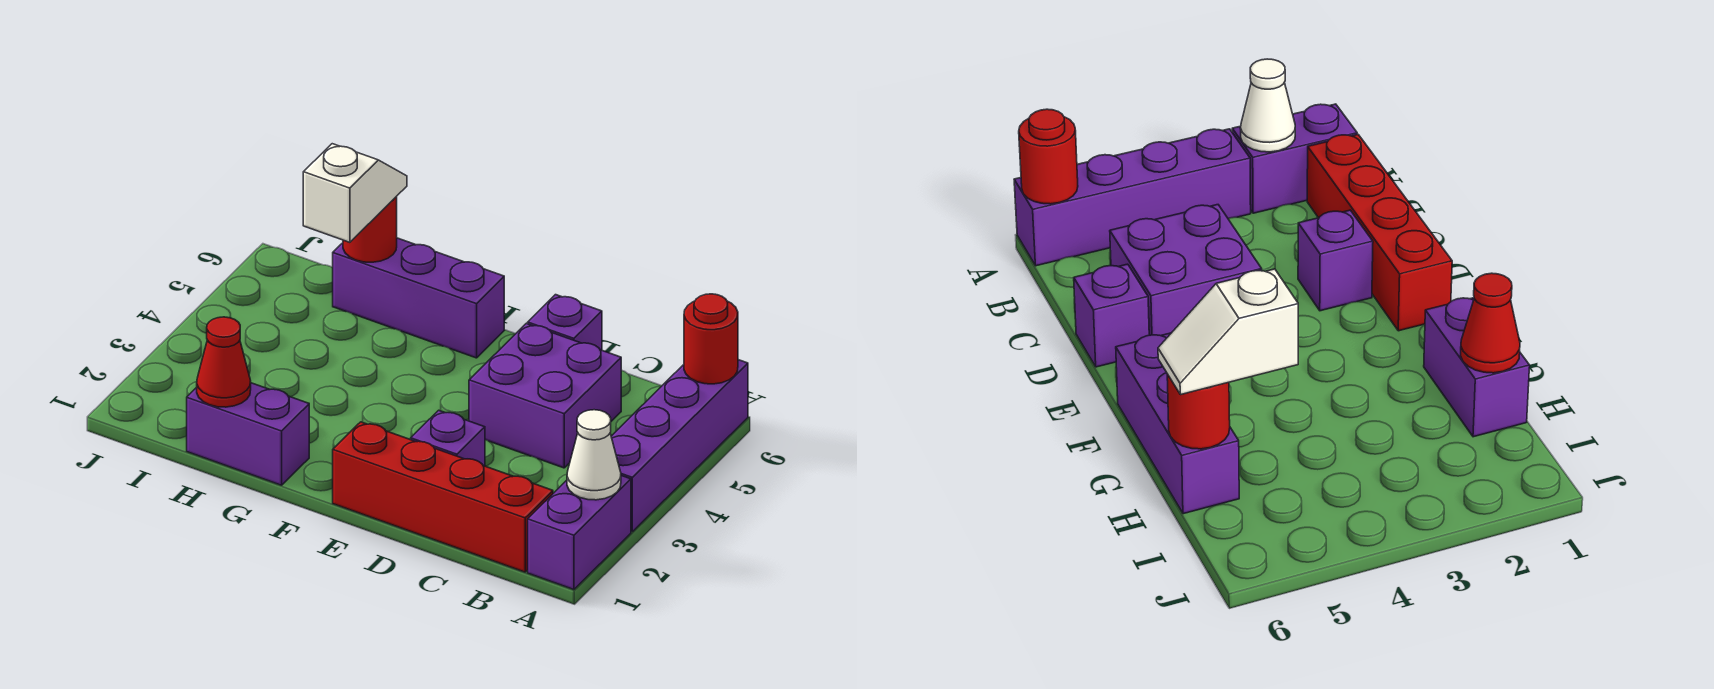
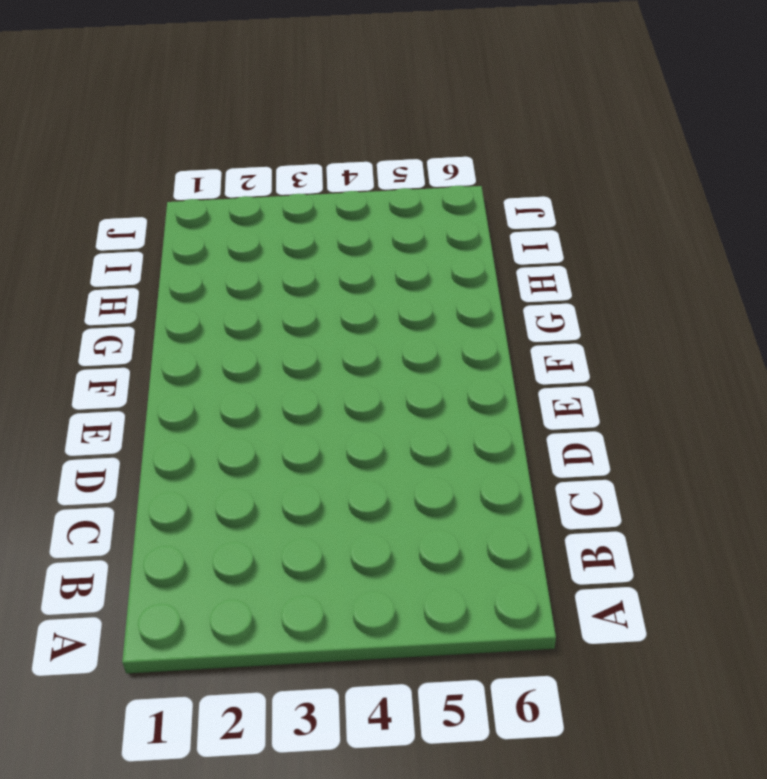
none -> purple brick A1:A2 level 1
none -> purple brick A3:A6 level 1
none -> red brick B1:E1 level 1

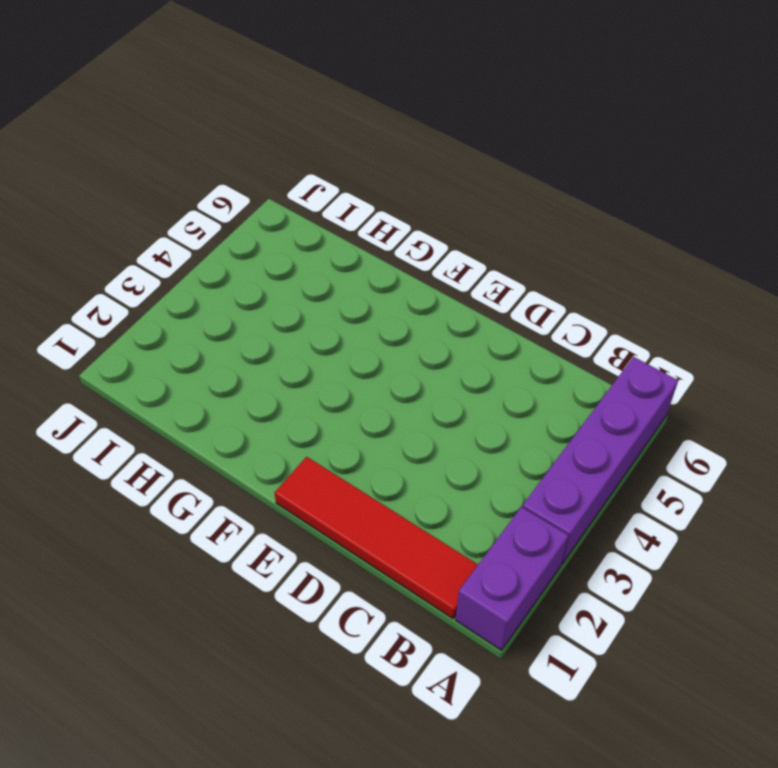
red tile B1:E1 level 1 -> red brick B1:E1 level 1
none -> purple brick C4:D5 level 1
none -> purple brick D2 level 1
none -> purple brick D6 level 1

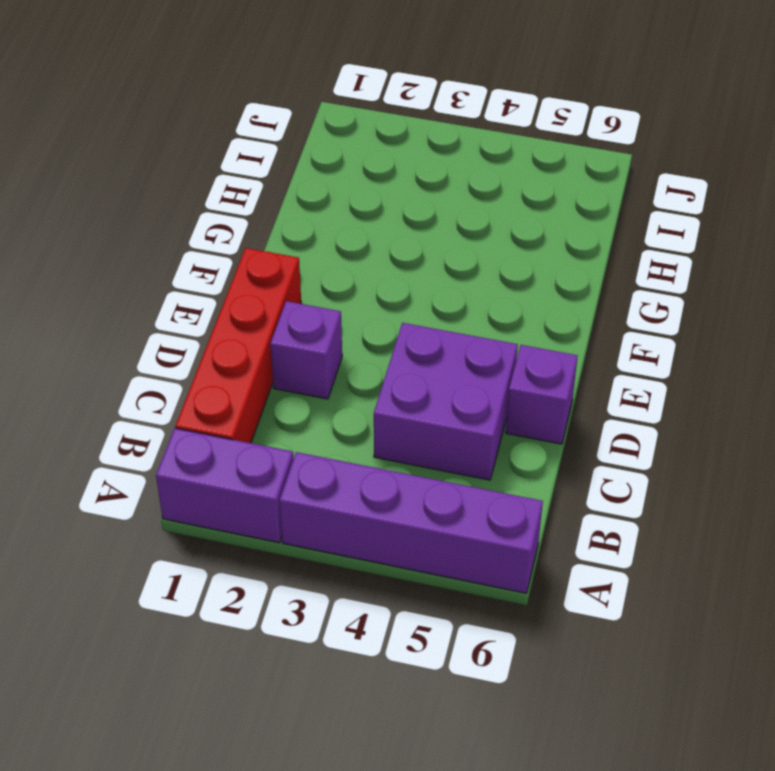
none -> purple brick F6:H6 level 1
none -> purple brick G1:H1 level 1
none -> white cone A2 level 2

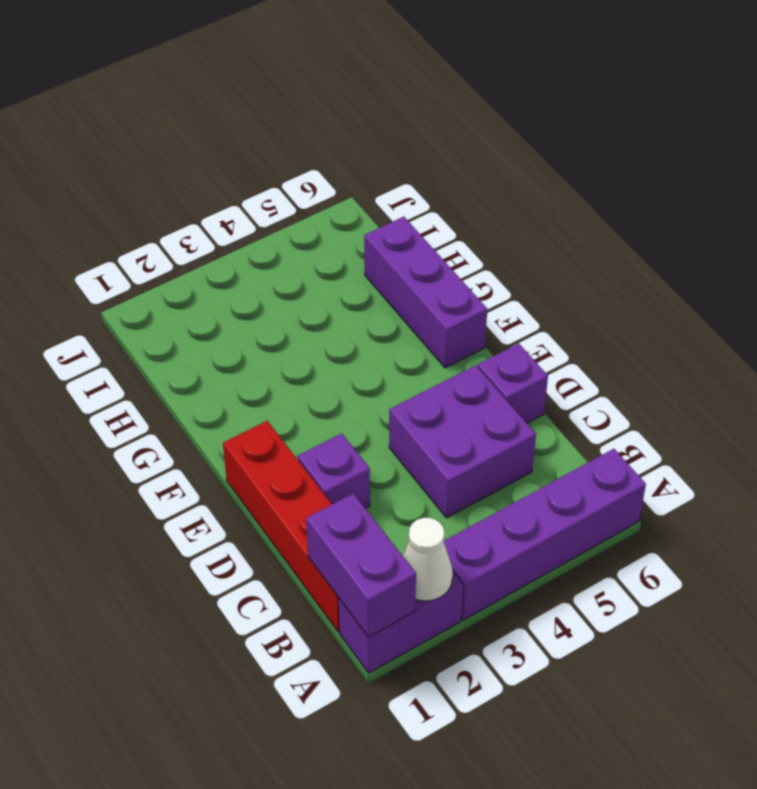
purple brick A1:B1 level 2 -> purple brick G1:H1 level 1
none -> red round brick A6 level 2
none -> red cone H1 level 2
none -> red round brick H6 level 2

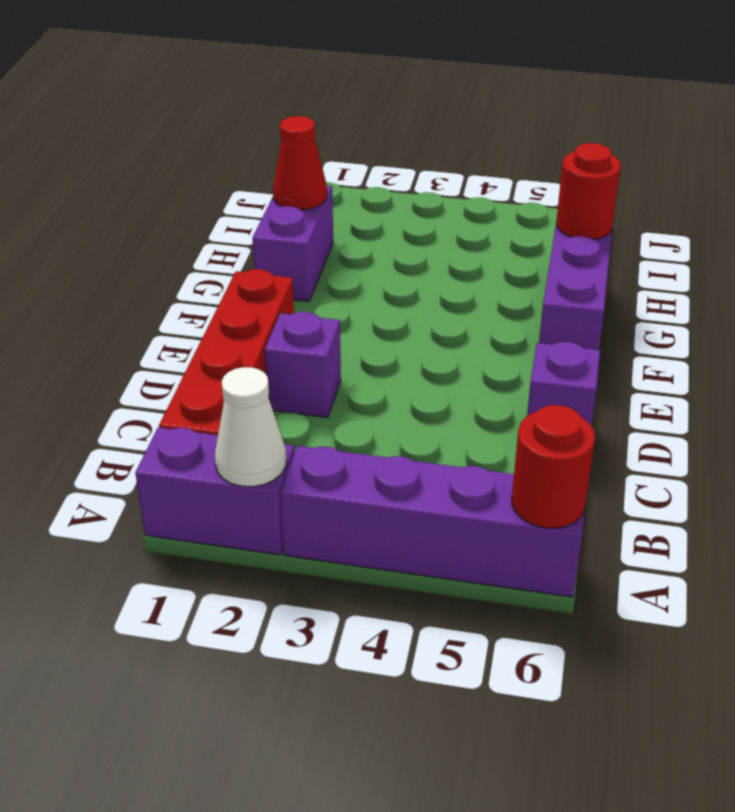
none -> purple brick C4:D5 level 1
none -> white slope H5:H6 level 3 top 5

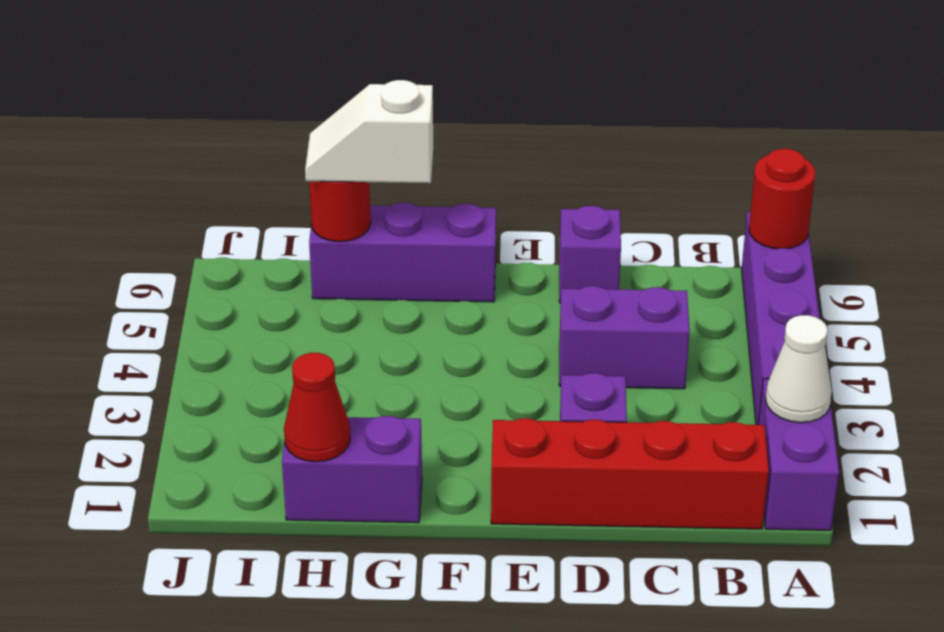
purple brick C4:D4 level 1 -> purple brick C4:D5 level 1
white slope G6:H6 level 3 top G -> white slope H5:H6 level 3 top 5

